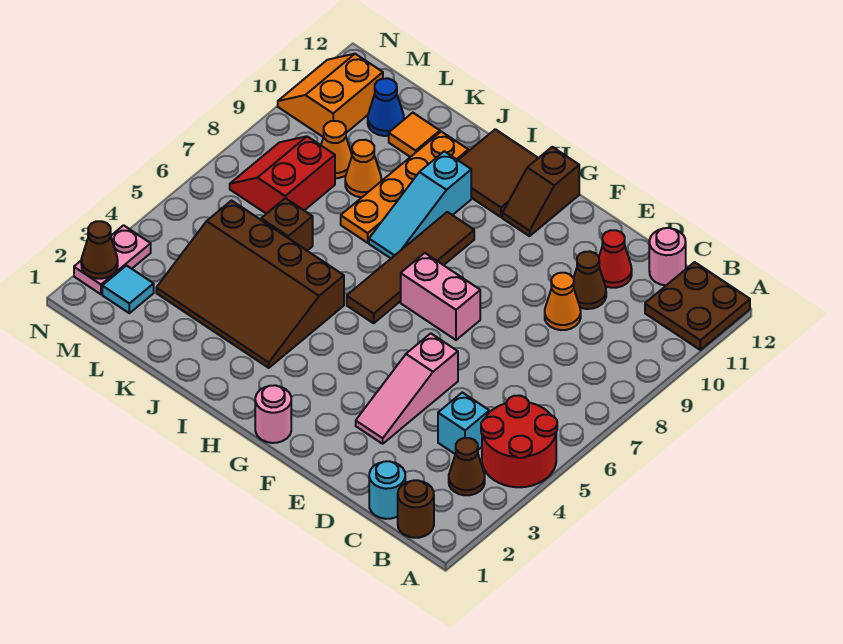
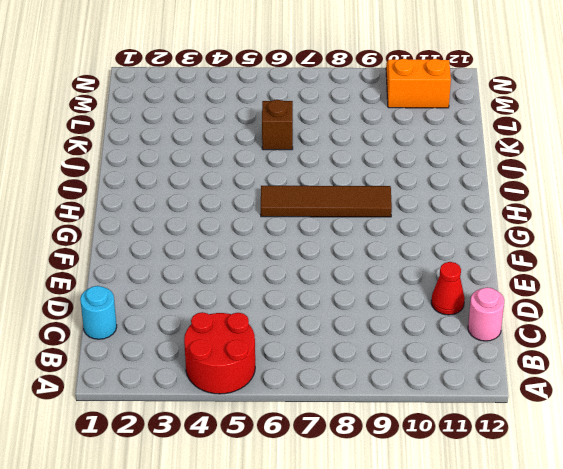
none -> brown plate A11:B12 level 1
none -> brown round brick B1 level 1
none -> brown cone B3 level 1

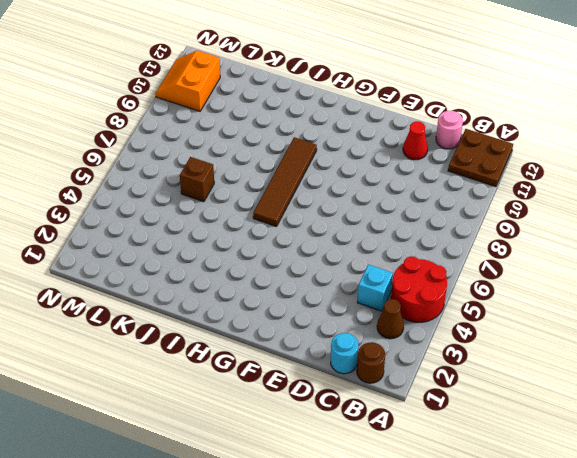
none -> orange cone D9 level 1
none -> brown cone D10 level 1
none -> pink slope E3:E5 level 1 top 5

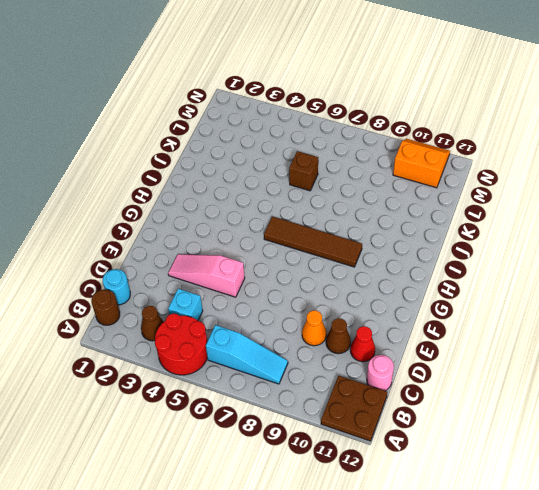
cyan slope B6:B8 level 1 top 6 -> cyan slope I8:I10 level 1 top 10
none -> pink brick F7:G7 level 1
none -> pink round brick G1 level 1
none -> brown slope G11:G12 level 1 top 12

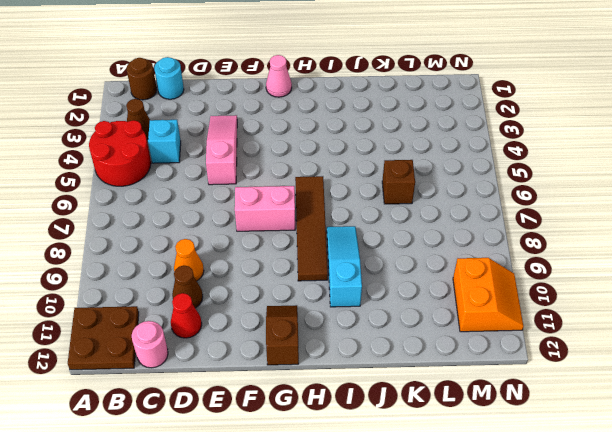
pink cone G1 level 1 -> pink round brick G1 level 1
none -> brown tile H11:I12 level 1
none -> brown slope I3:L5 level 1 top 5
none -> orange plate J8:J11 level 1

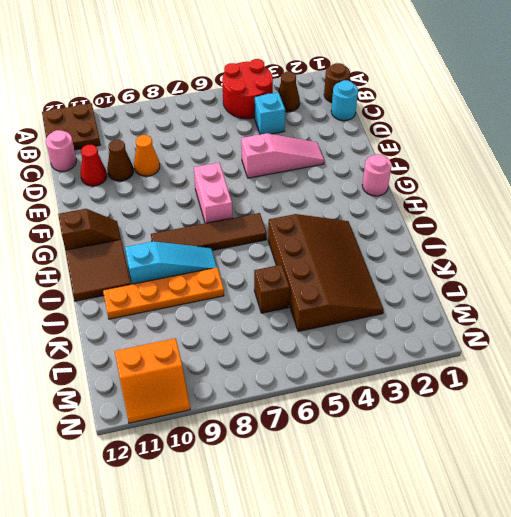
none -> orange cone K9 level 1
none -> orange tile K11 level 1
none -> red slope L7:M8 level 1 top L

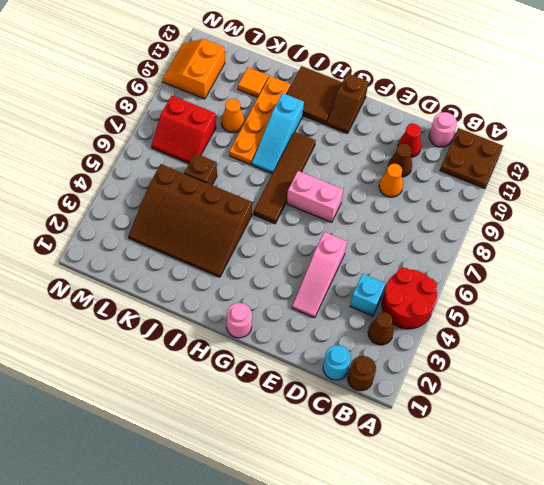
red slope L7:M8 level 1 top 8 -> red slope L7:M8 level 1 top L
none -> orange cone L9 level 1
none -> blue cone L11 level 1
none -> cyan tile M2 level 1

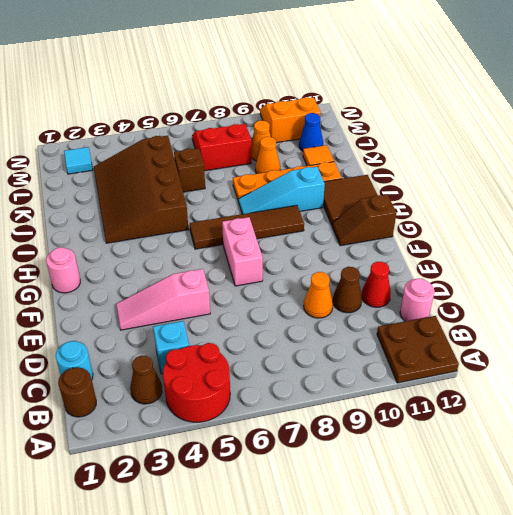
none -> pink plate N2:N3 level 1
none -> brown cone N2 level 2

